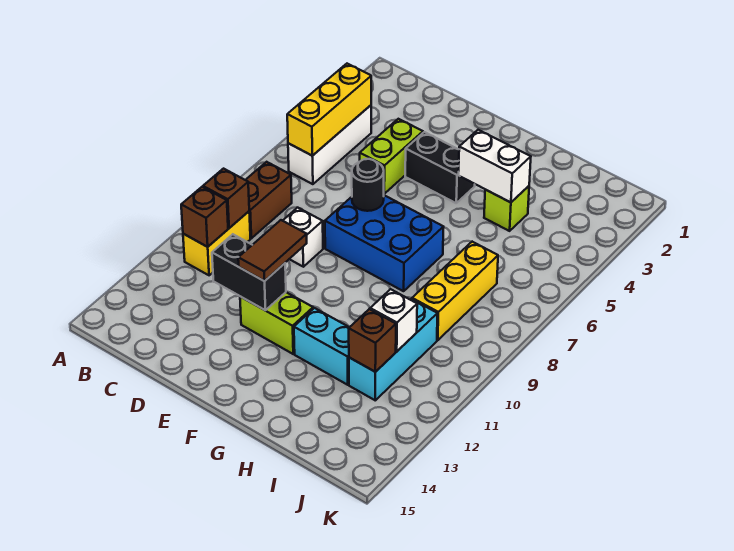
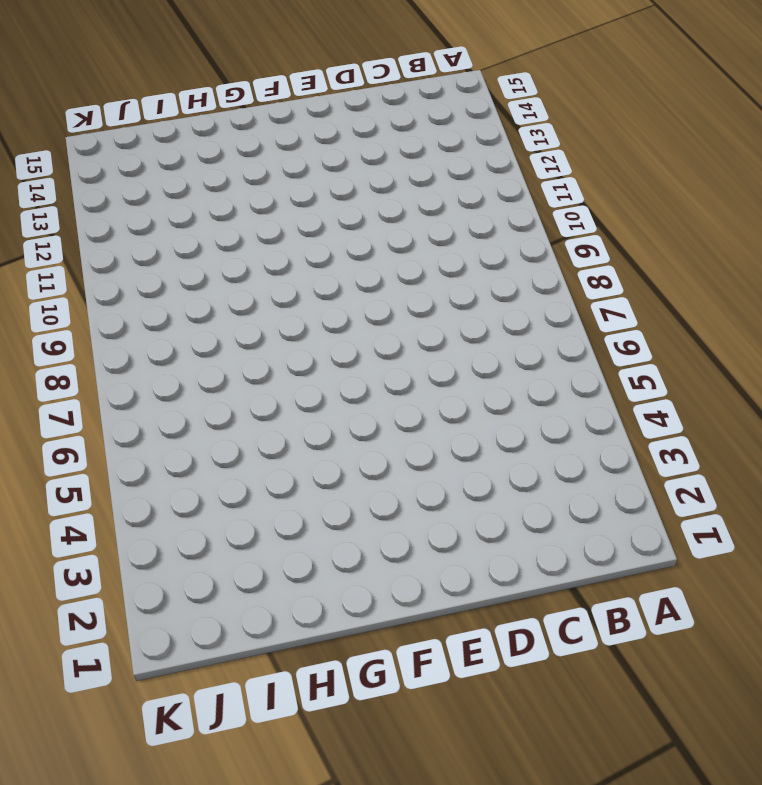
none -> white brick B4:B6 level 1
none -> brown brick B8:B9 level 1
none -> yellow brick B10:B11 level 1

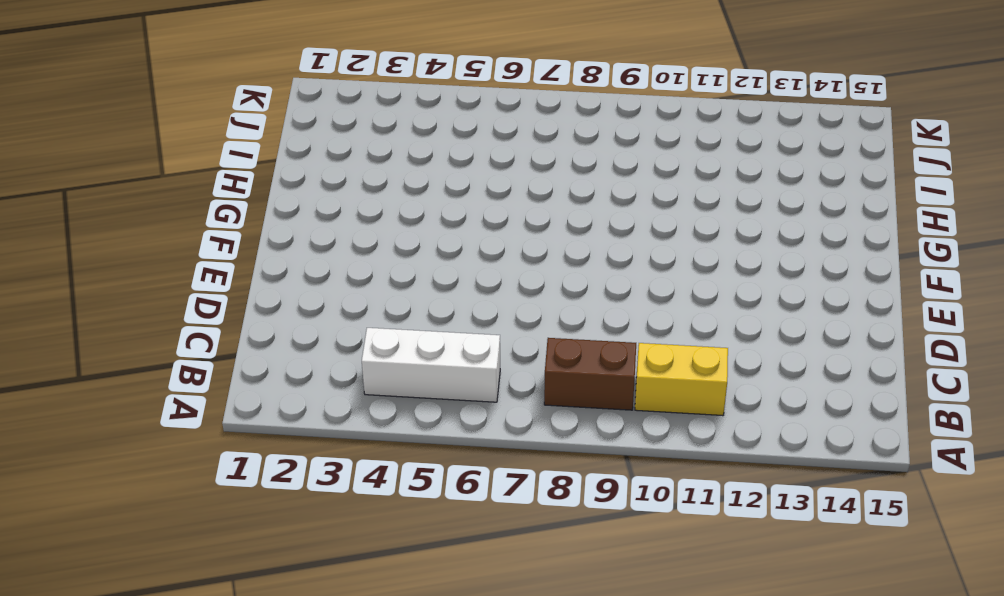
none -> lime brick D4:D5 level 1
none -> white brick D9 level 1
none -> black brick E4:F4 level 1

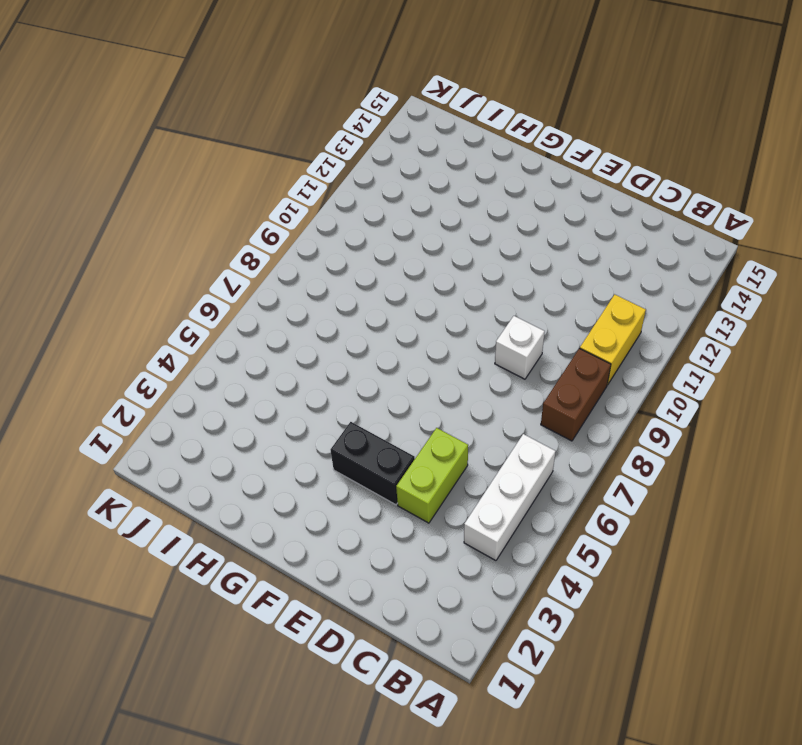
none -> blue brick E7:G8 level 1
none -> lime brick E12:F12 level 1
none -> cyan brick G12:H12 level 1

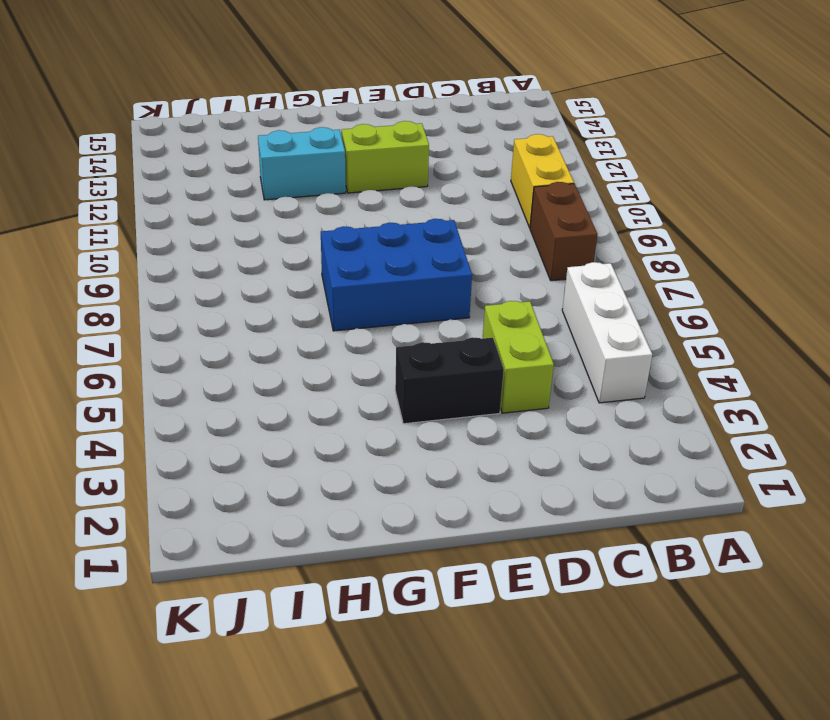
none -> white brick D9 level 1
none -> lime brick H4 level 1
none -> yellow brick I7:I9 level 1

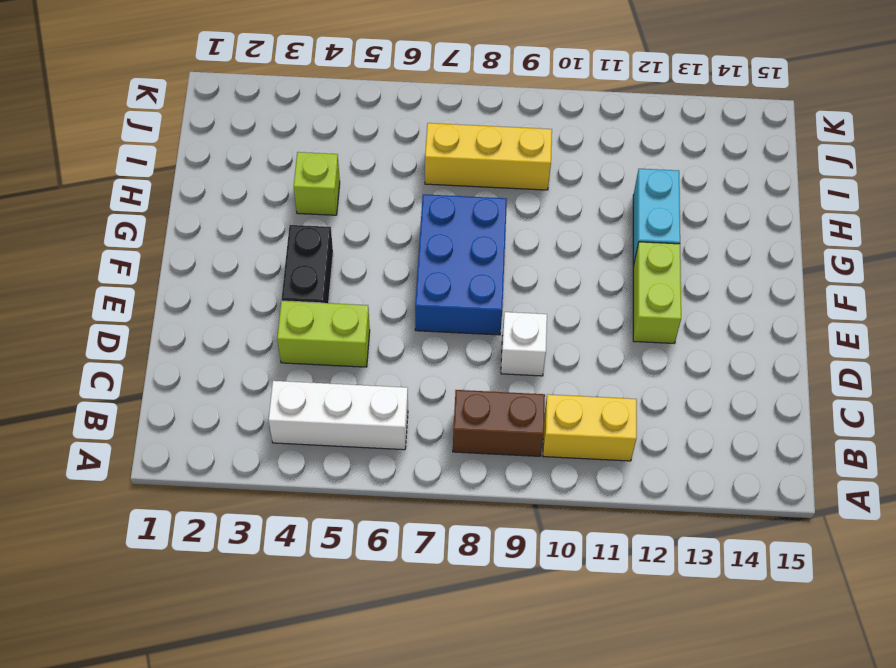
none -> cyan brick I10:I12 level 1
none -> yellow brick B4:B6 level 2
none -> brown brick B10 level 2

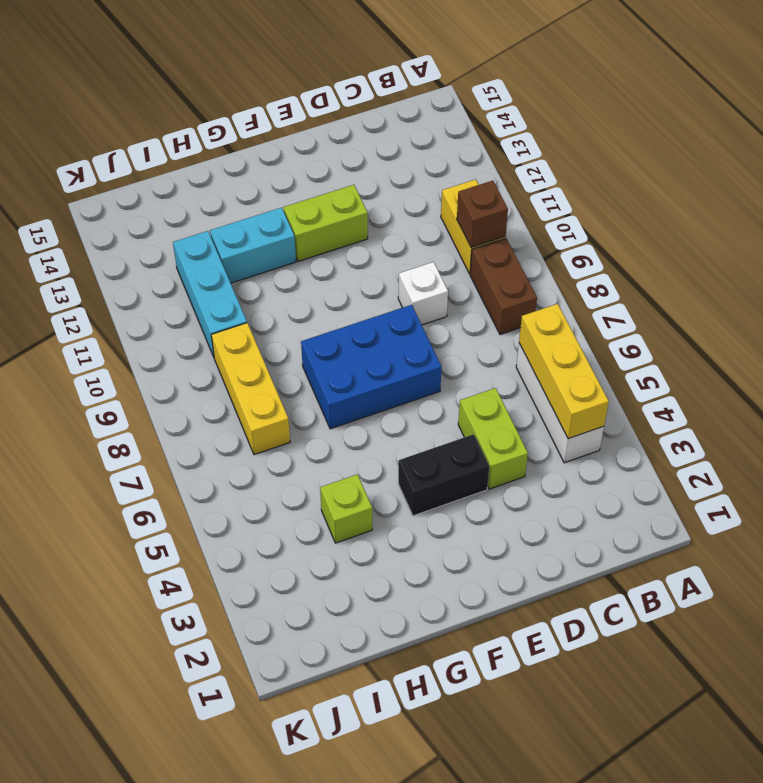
none -> brown brick B11 level 2
none -> black brick D12:E12 level 2
none -> black round brick E7 level 2

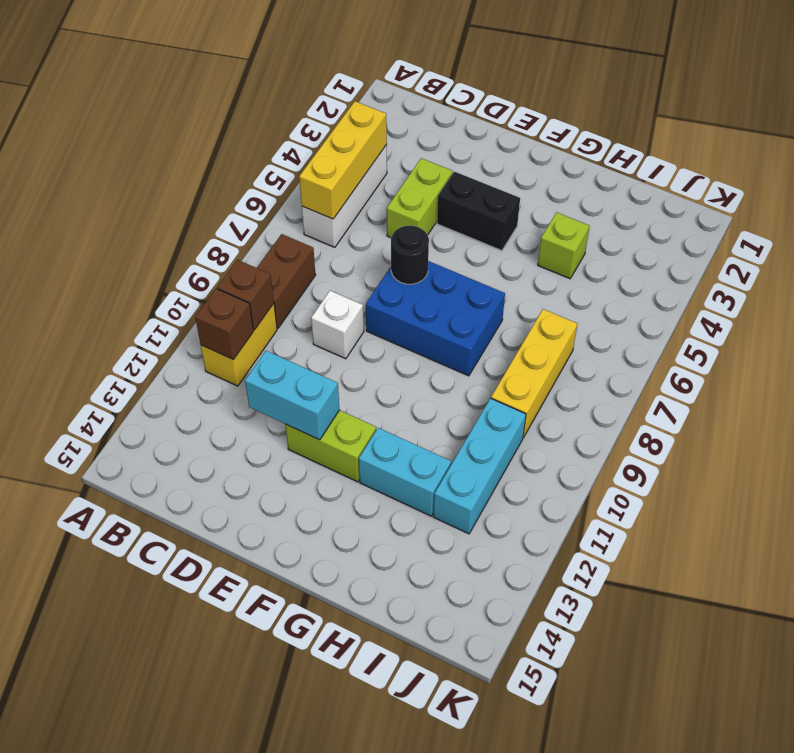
cyan brick D12:E12 level 2 -> black brick D12:E12 level 2
none -> white brick G4:H4 level 2
none -> white brick I11 level 2
none -> brown brick I12 level 2

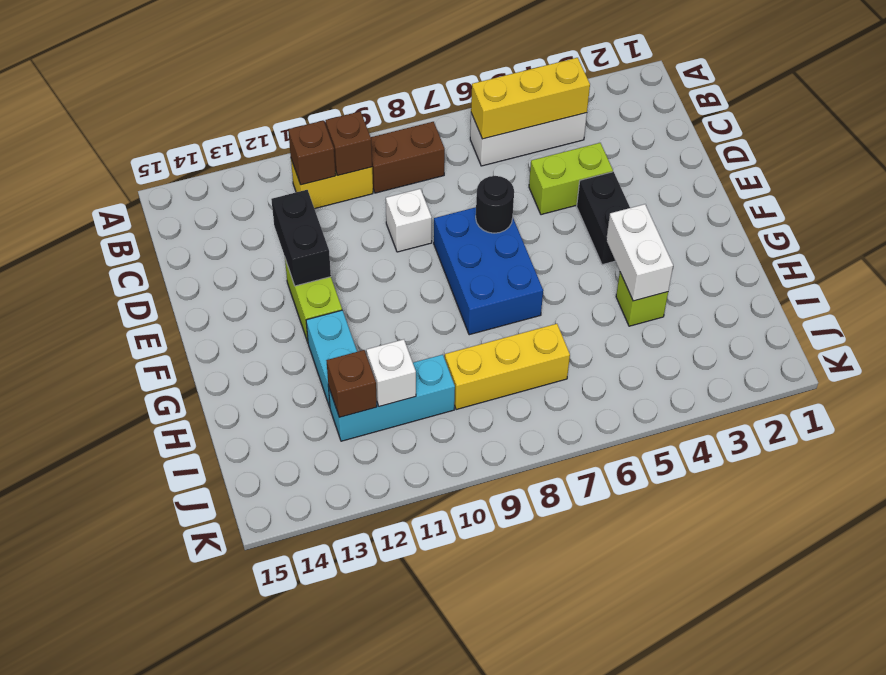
none -> brown tile E11:E12 level 3

